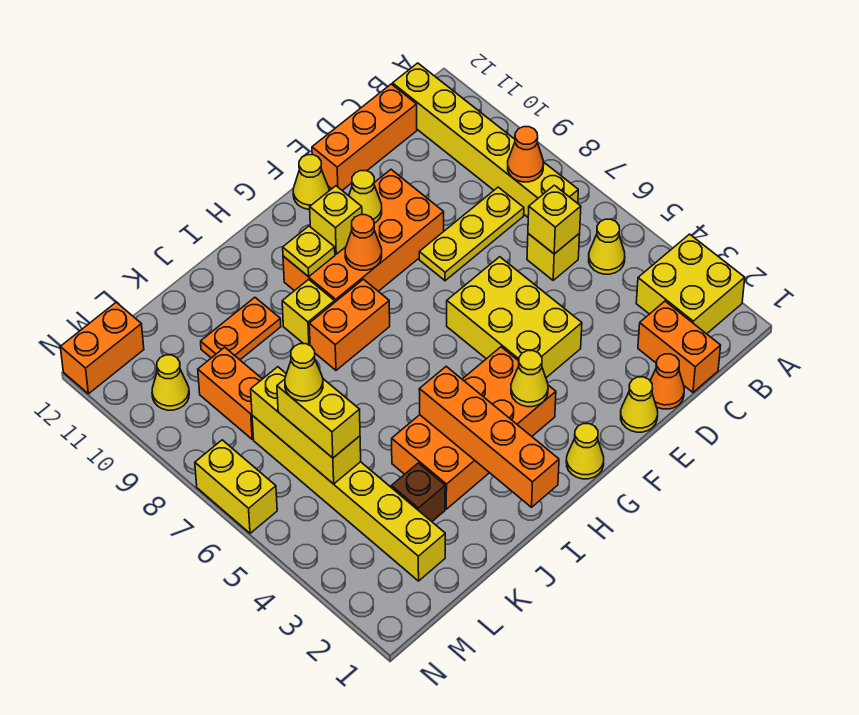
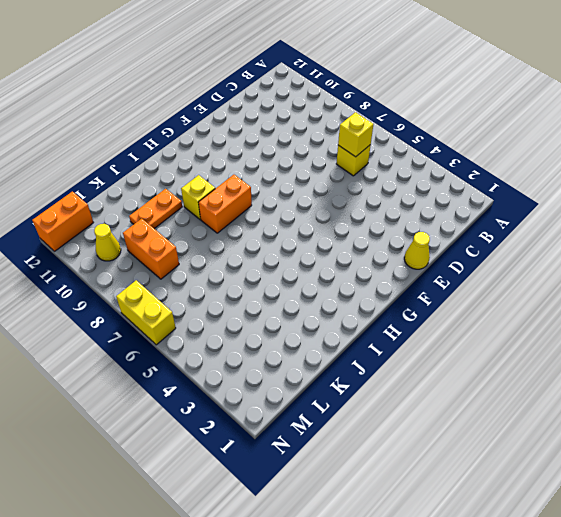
none -> yellow brick A2:B3 level 1
none -> yellow cone B5 level 1
none -> yellow brick B7:B12 level 1
none -> orange brick C1:C2 level 1

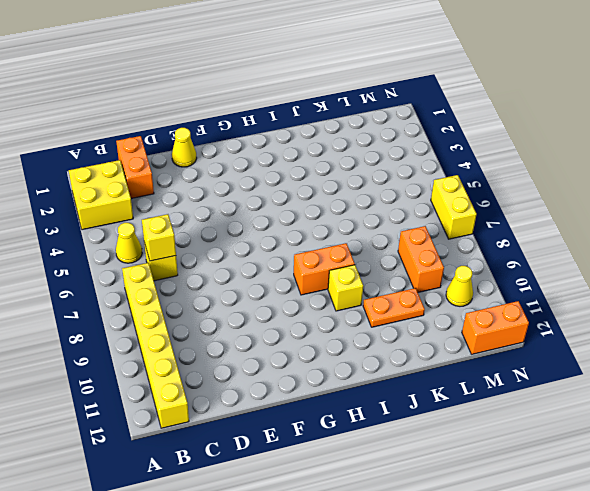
none -> yellow plate C8:E8 level 1
none -> orange brick C12:E12 level 1
none -> orange cone D1 level 1
none -> yellow brick E4:F6 level 1

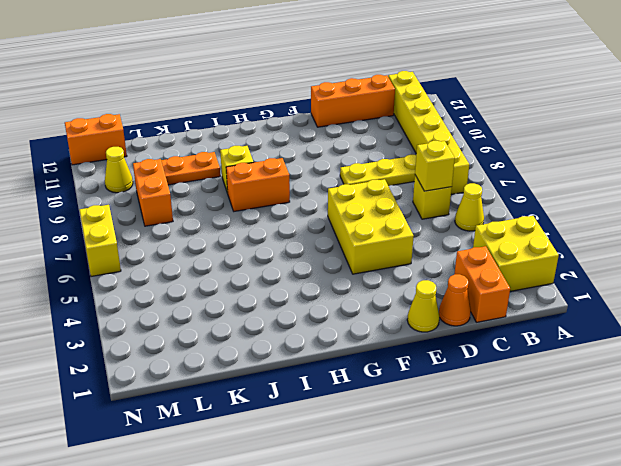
none -> orange brick E9:H10 level 1
none -> yellow cone F12 level 1
none -> yellow cone G1 level 1
none -> orange brick G3:J4 level 1

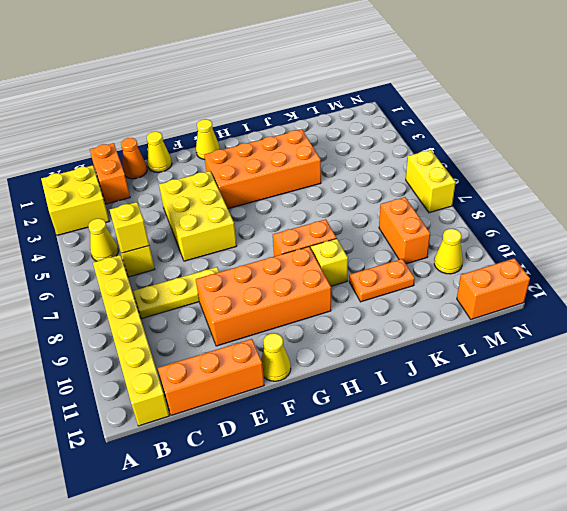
none -> brown brick K3 level 1
none -> yellow brick L2:L7 level 1
none -> orange cone B8 level 2
none -> yellow cone F10 level 2

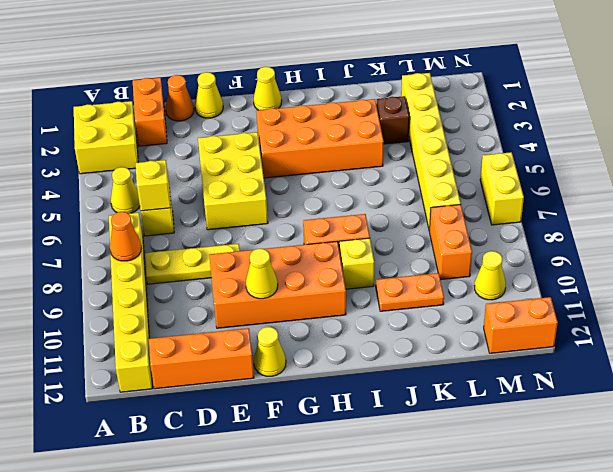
none -> yellow cone G3 level 2
none -> orange cone G9 level 2
none -> yellow brick G10 level 2
none -> yellow plate H10 level 2

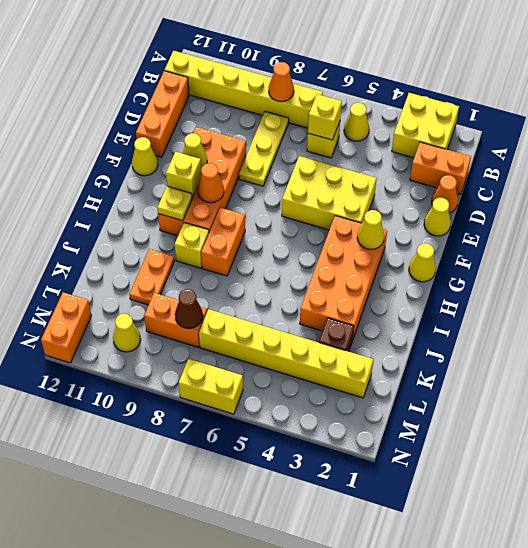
brown cone L8 level 2 -> none
none -> orange brick I1:I4 level 2
none -> yellow brick L5:L7 level 2
none -> yellow brick L5:L6 level 3
none -> yellow cone L6 level 4

